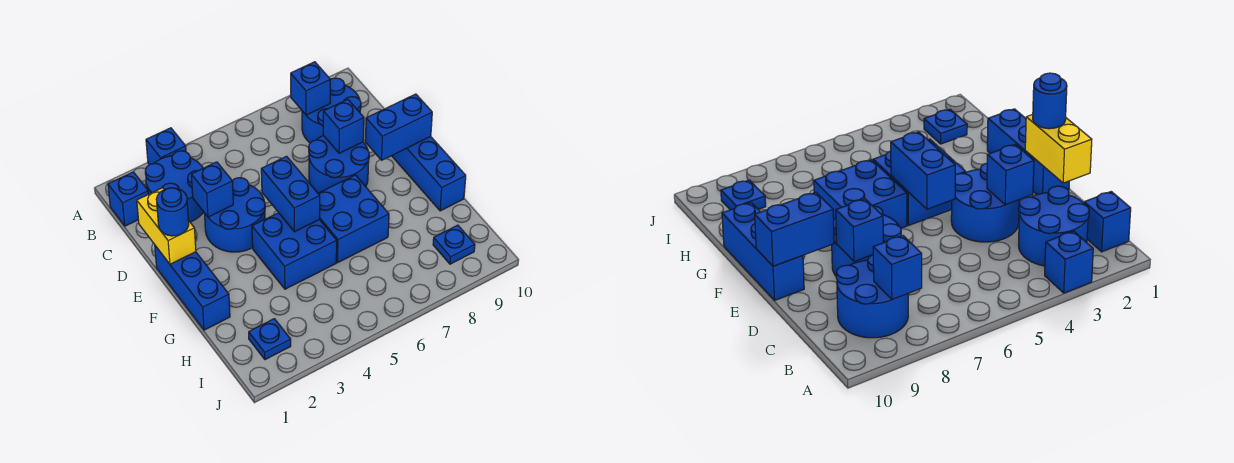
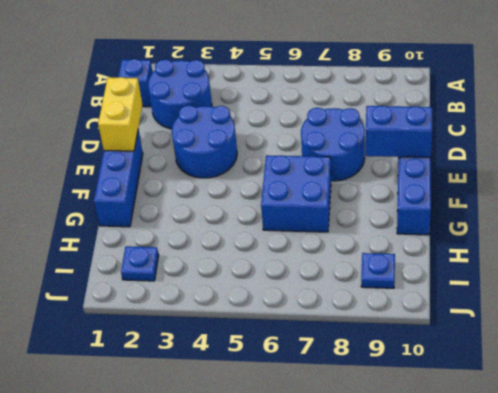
none -> blue brick A3 level 1
none -> blue round brick B8:C9 level 1
none -> blue brick F4:G5 level 1

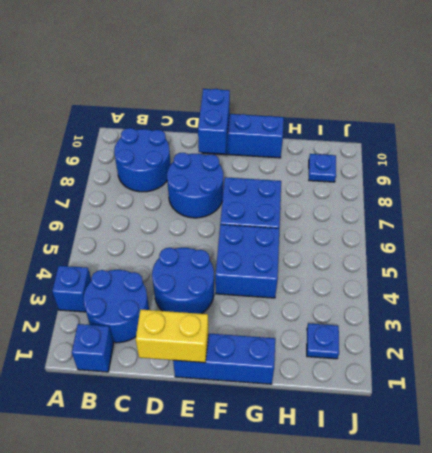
none -> blue brick B8 level 2
none -> blue brick D3 level 2
none -> blue brick D8 level 2

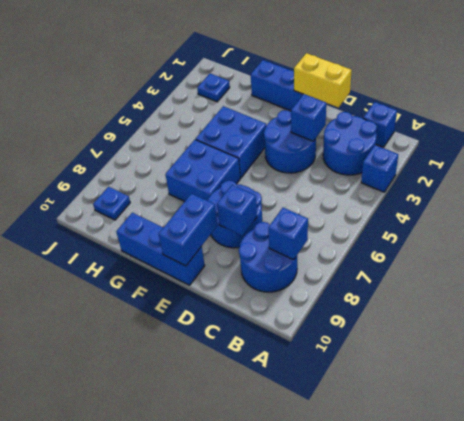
none -> blue brick E5:F5 level 2
none -> blue round brick E1 level 3

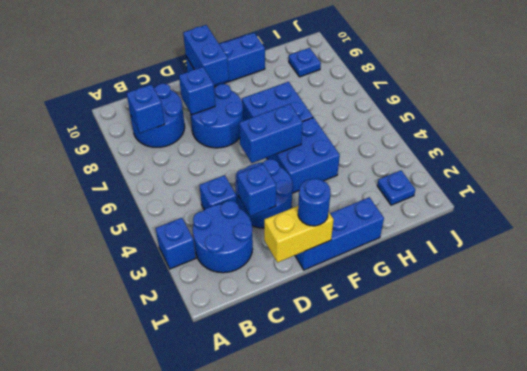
blue brick C4 level 1 -> blue brick B1 level 1

